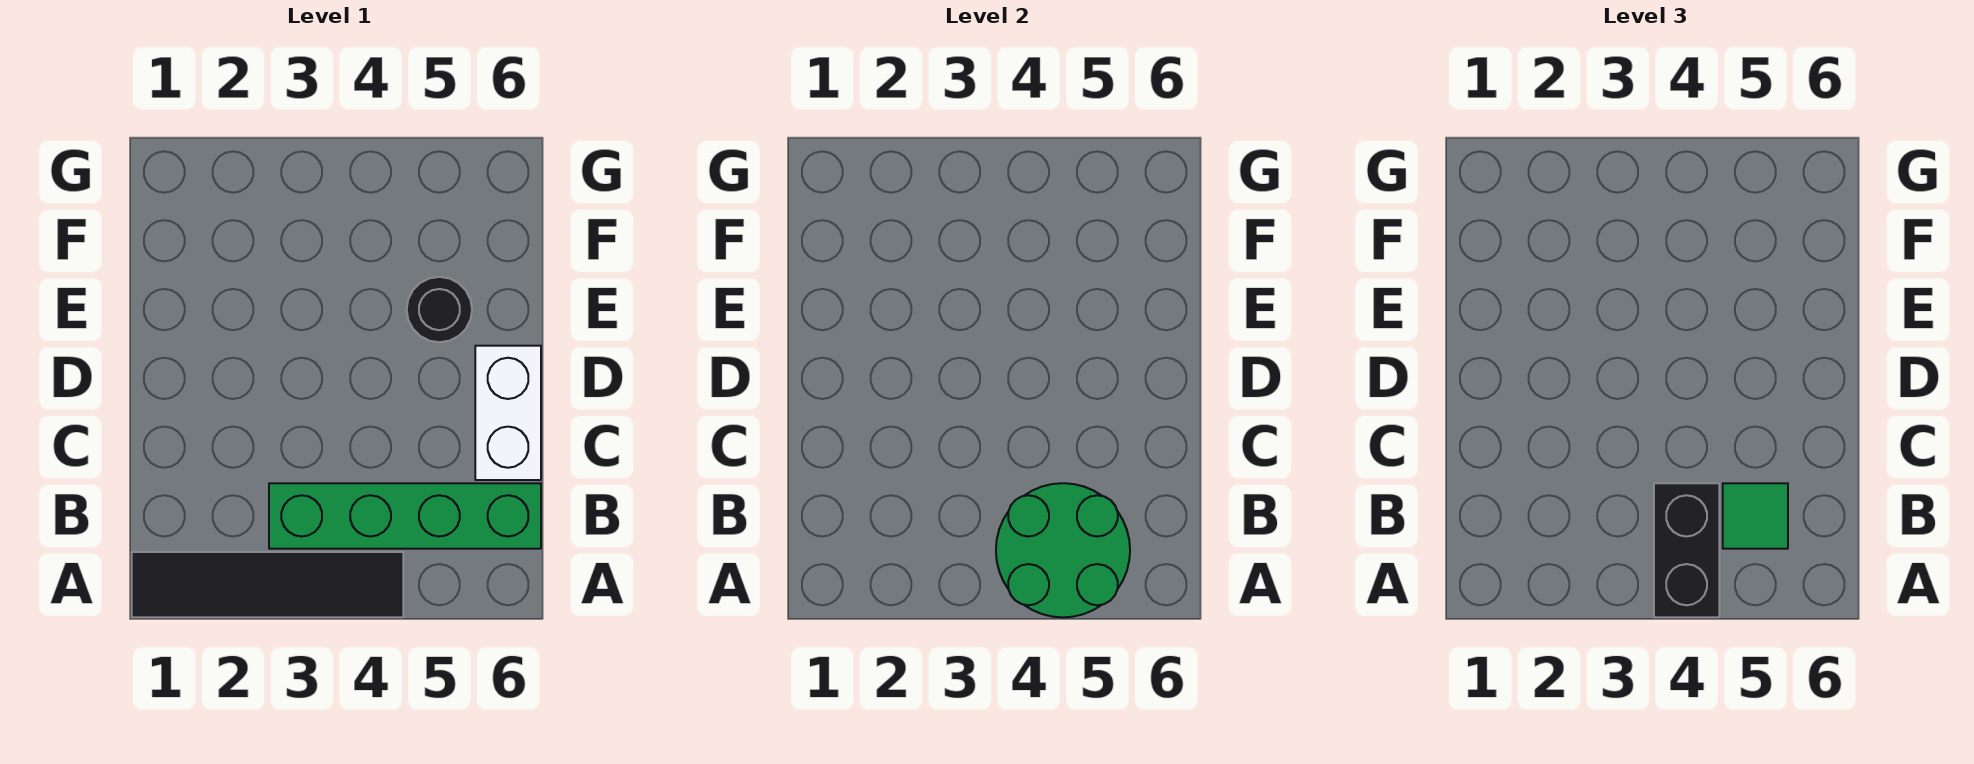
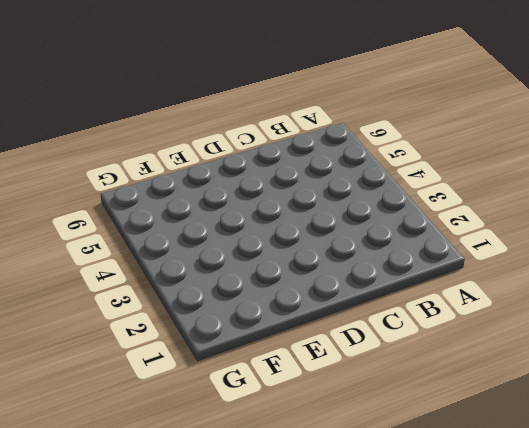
none -> black tile A1:A4 level 1
none -> green brick B3:B6 level 1

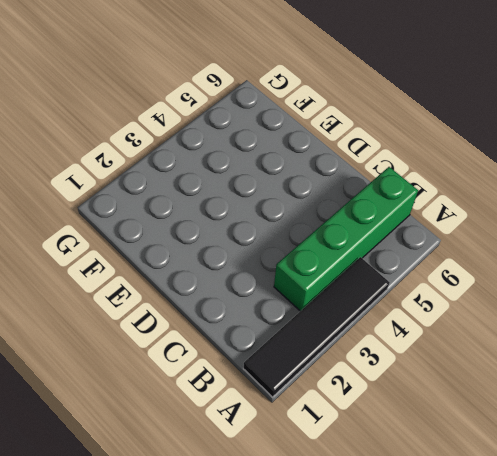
none -> white brick C6:D6 level 1
none -> black round brick E5 level 1

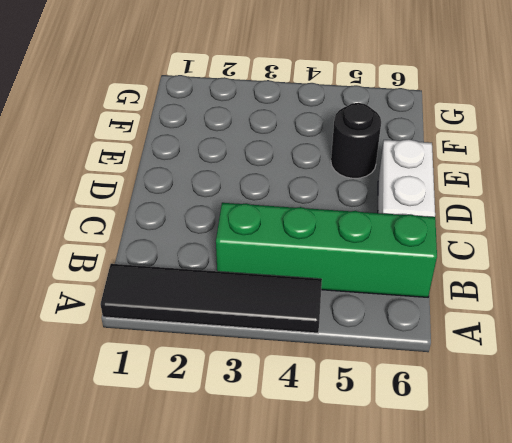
none -> green round brick A4:B5 level 2
none -> black brick A4:B4 level 3

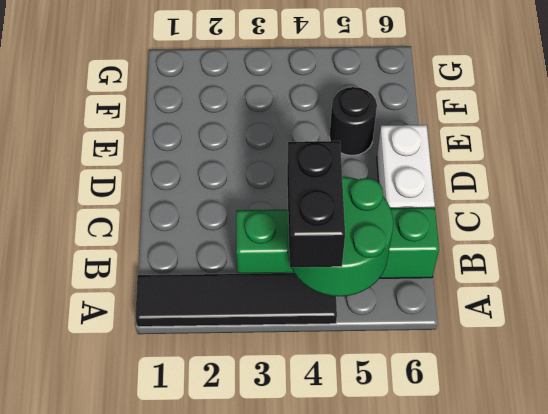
none -> green tile B5 level 3

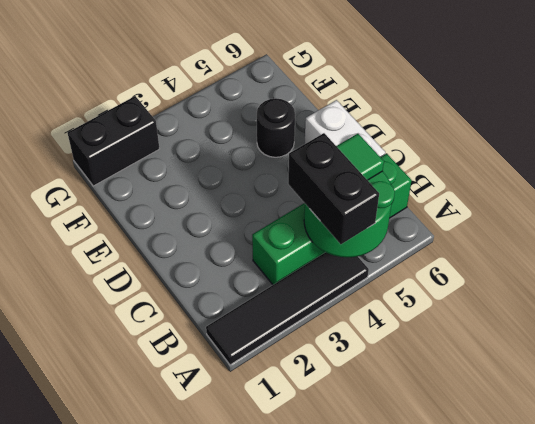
black brick G1:G2 level 1 -> none

